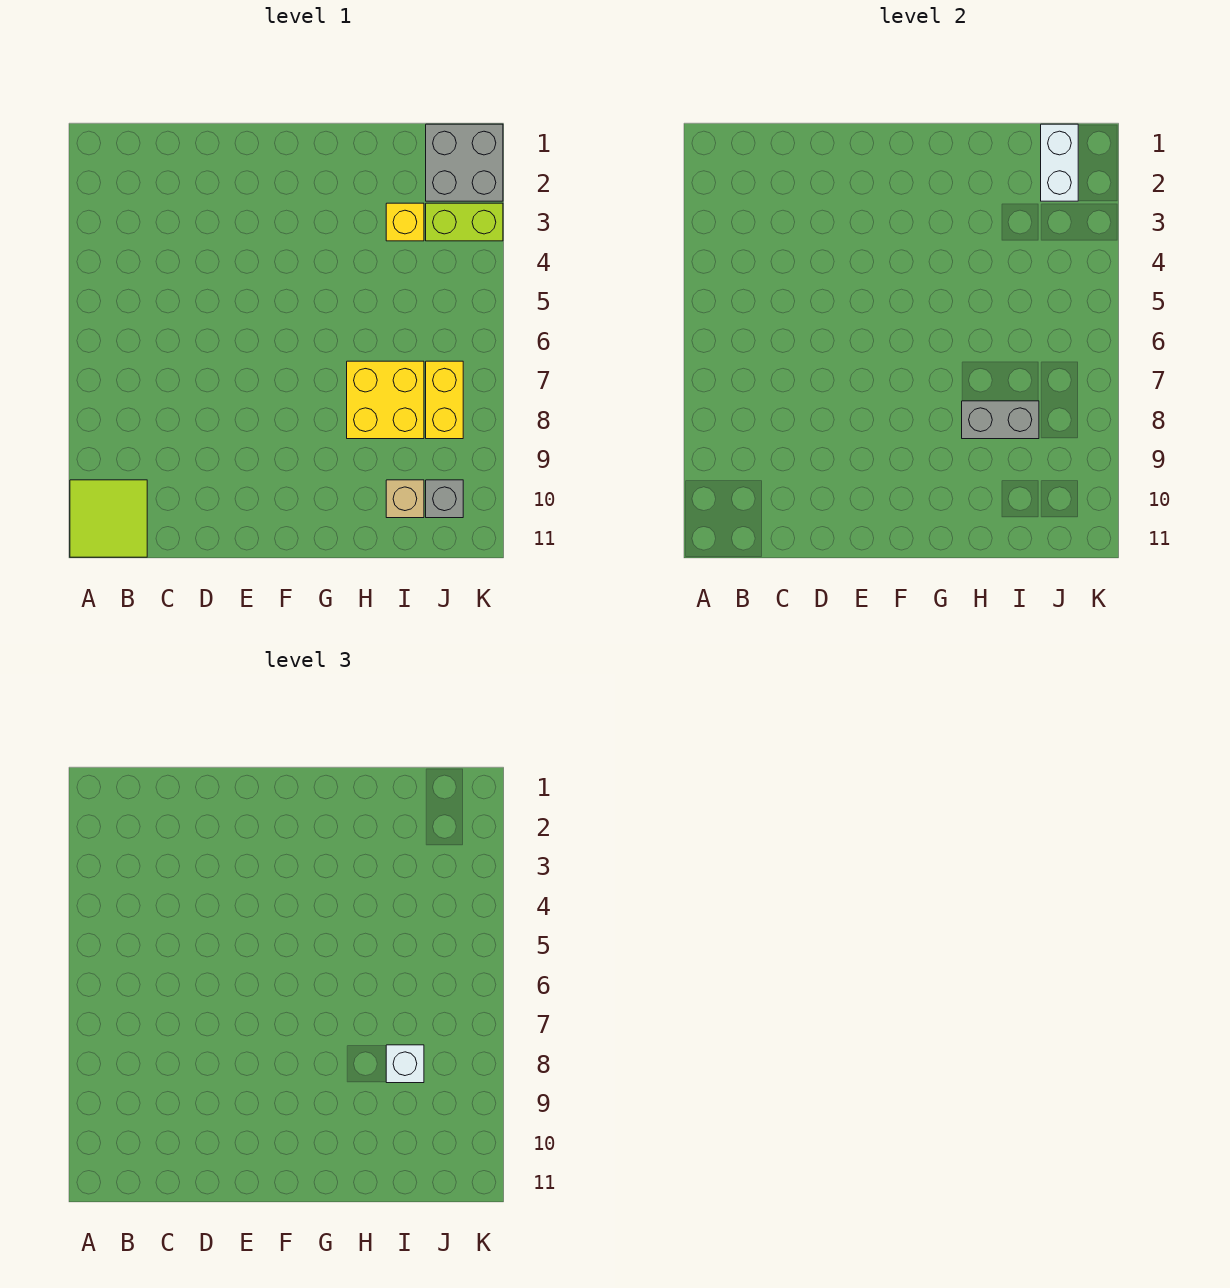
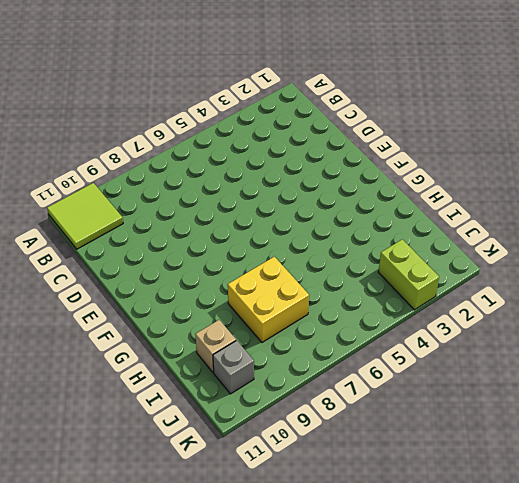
none -> yellow brick I3 level 1
none -> grey brick J1:K2 level 1

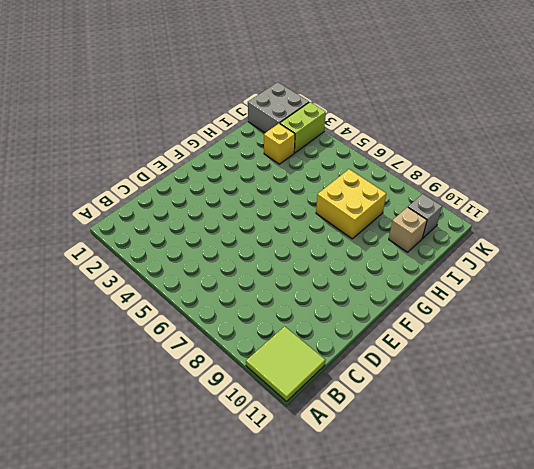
none -> yellow brick J7:J8 level 1
none -> grey brick H8:I8 level 2

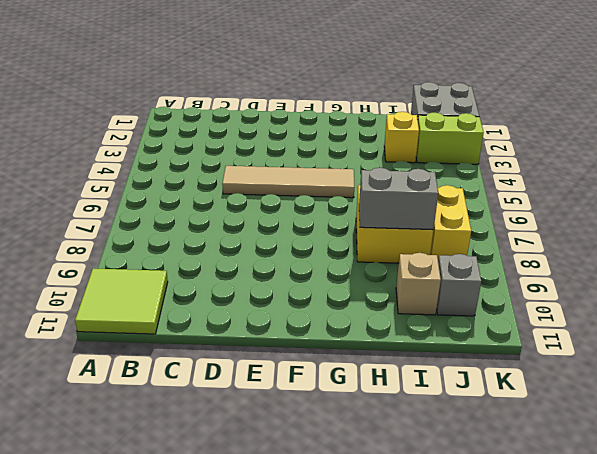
tan tile D5:G5 level 1 -> none
none -> white brick J1:J2 level 2
none -> white brick I8 level 3

